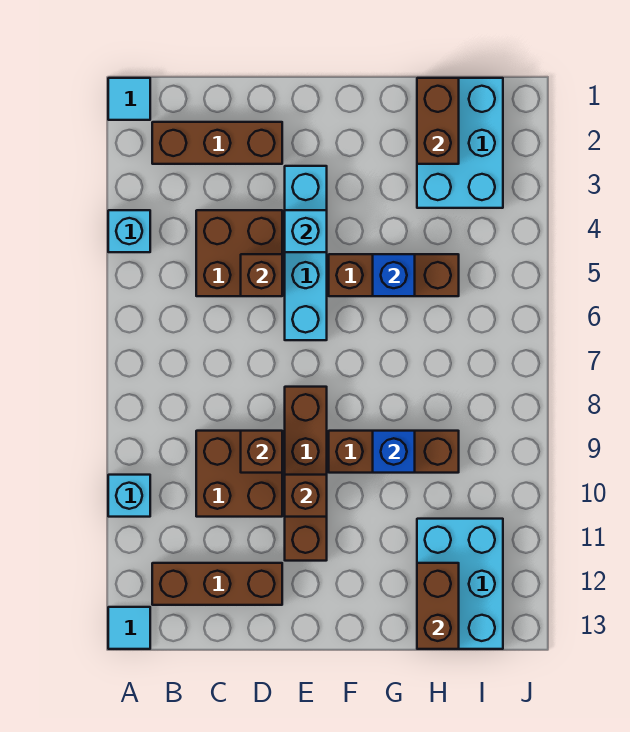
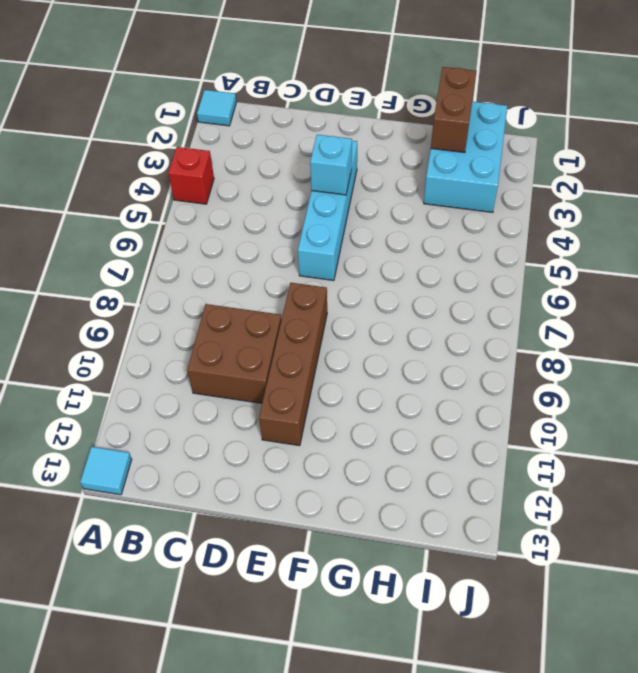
red brick A4 level 1 -> cyan brick A4 level 1
none -> cyan brick A10 level 1
none -> brown brick B2:D2 level 1
none -> brown brick B12:D12 level 1

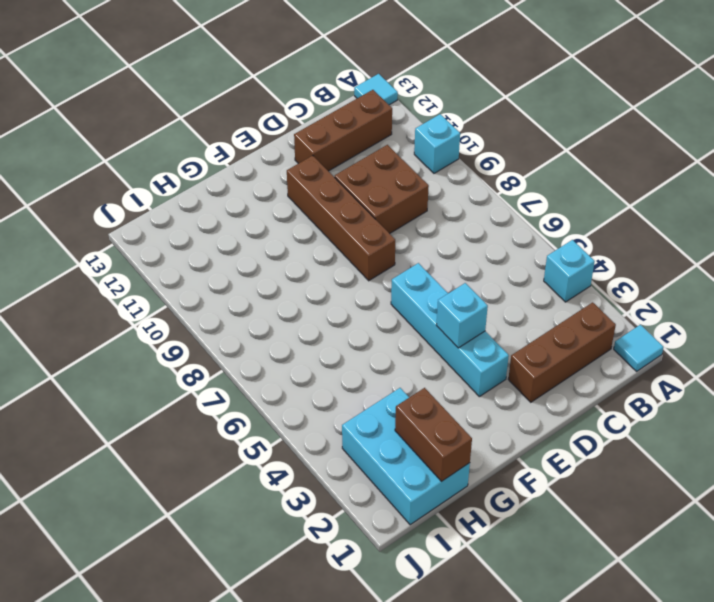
none -> brown brick C4:D5 level 1
none -> brown brick F5:H5 level 1
none -> brown brick F9:H9 level 1

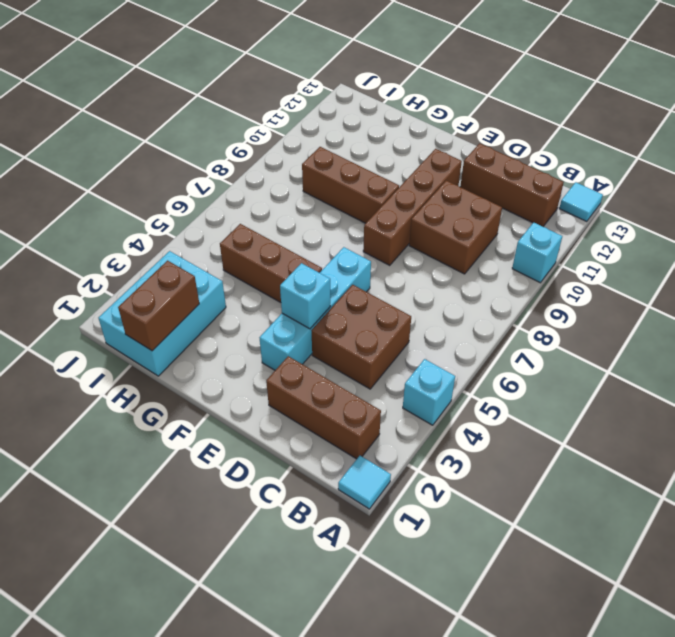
none -> cyan brick H11:I13 level 1
none -> brown brick D5 level 2
none -> brown brick D9 level 2

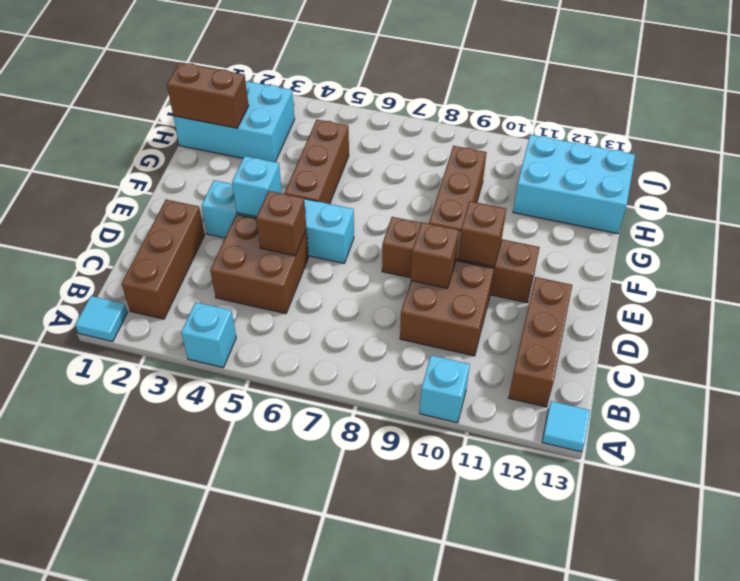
none -> blue brick G5 level 2
none -> blue brick G9 level 2
none -> brown brick H12:H13 level 2

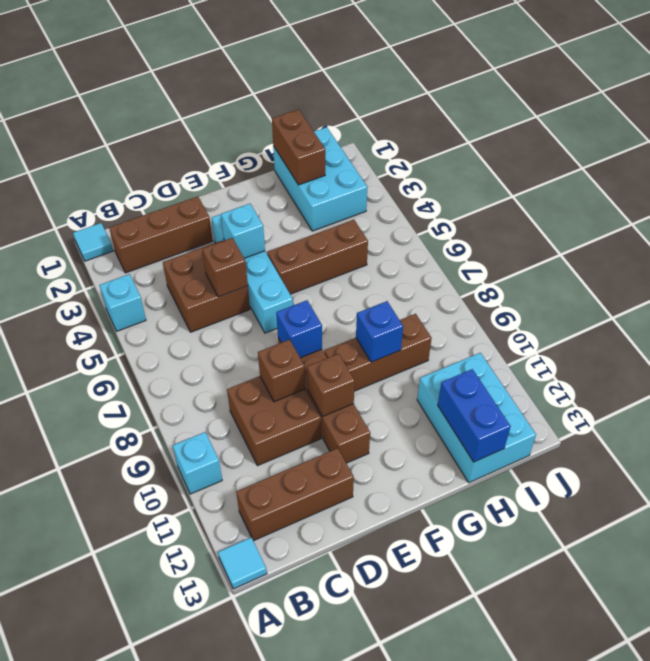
blue brick E8 level 2 -> blue brick G5 level 2
blue brick H12:H13 level 2 -> brown brick H12:H13 level 2

